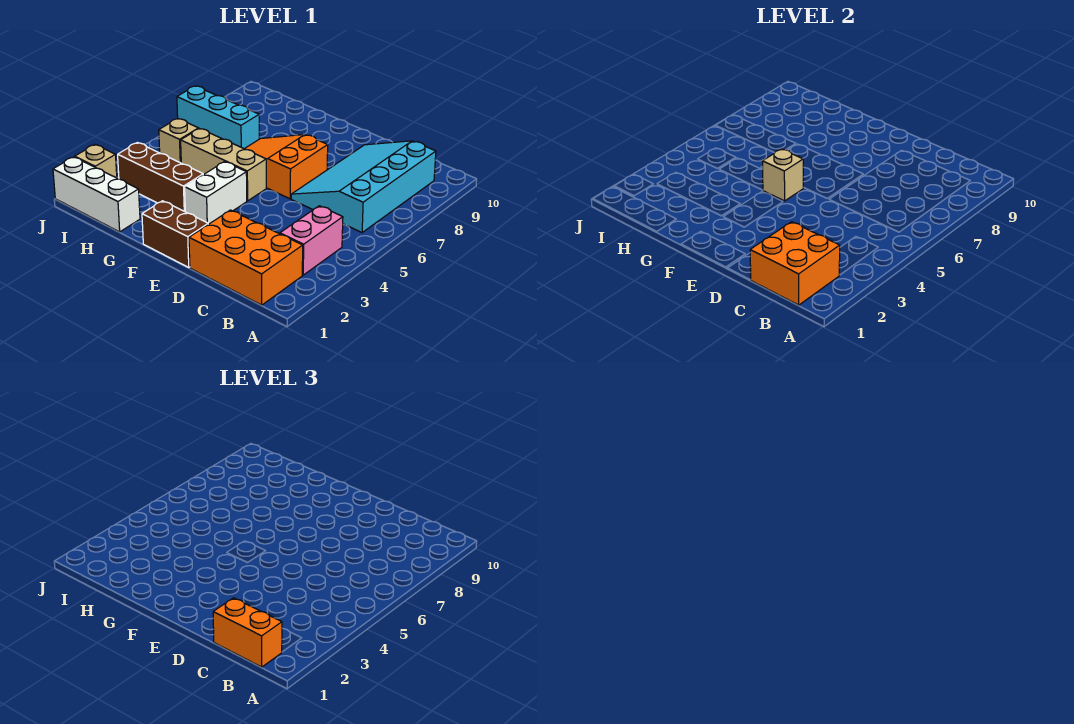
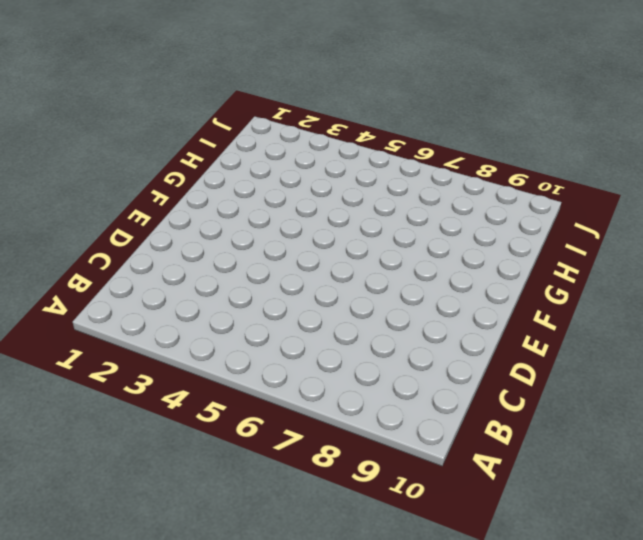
none -> orange brick B1:D2 level 1
none -> pink brick B3:B4 level 1
none -> cyan slope B6:D9 level 1 top B

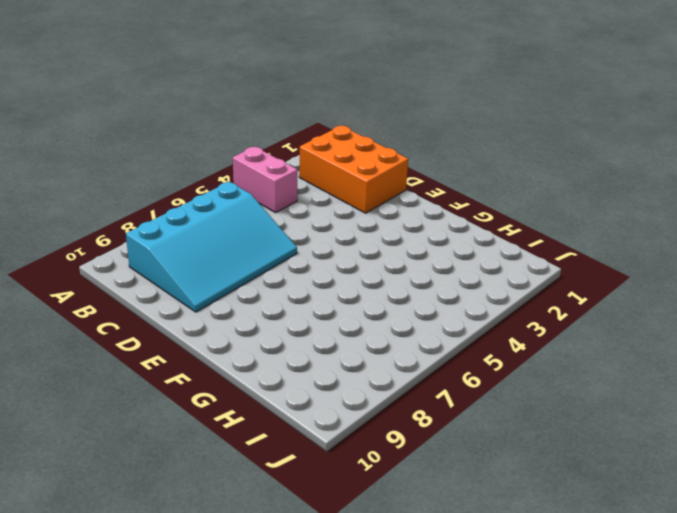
pink brick A4:B4 level 1 -> pink brick B3:B4 level 1
none -> brown brick E1:F1 level 1
none -> orange slope E6:G7 level 1 top E
none -> white brick F3:F4 level 1

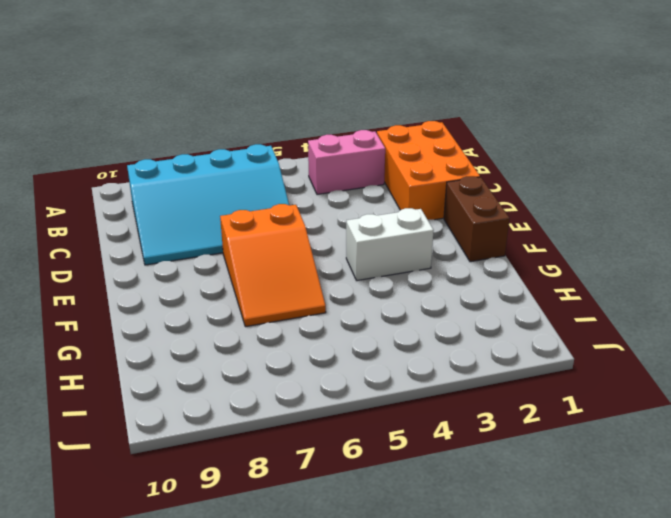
none -> tan brick F5:H5 level 1
none -> brown brick G3:I3 level 1
none -> white brick H1:J1 level 1

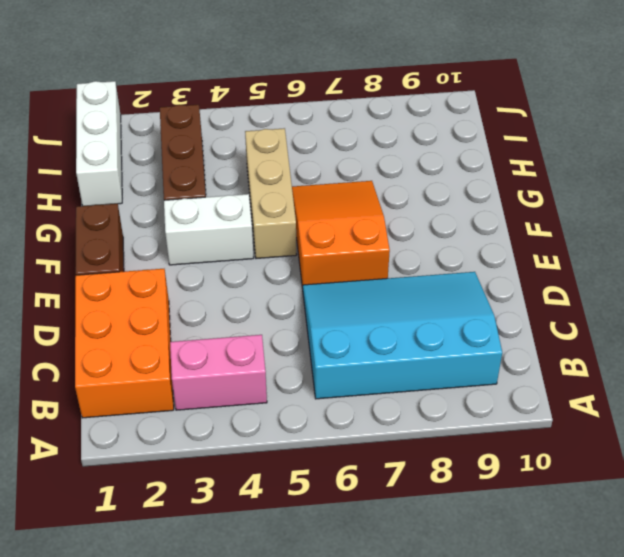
none -> cyan brick H7:J7 level 1
none -> tan brick I5 level 1
none -> tan brick J2 level 1

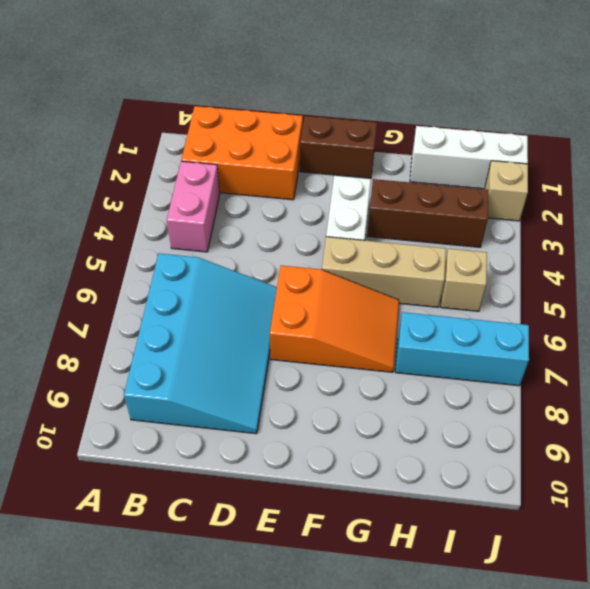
none -> orange brick B1:C2 level 2
none -> tan brick F5 level 2
none -> orange brick B1:C1 level 3

